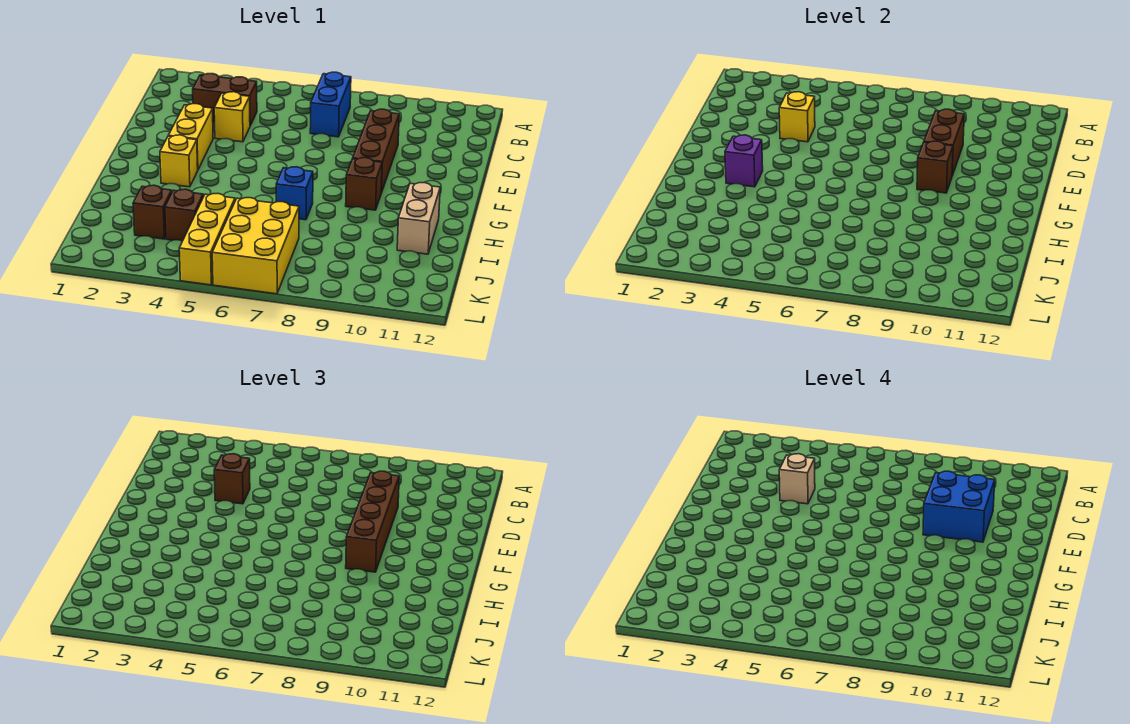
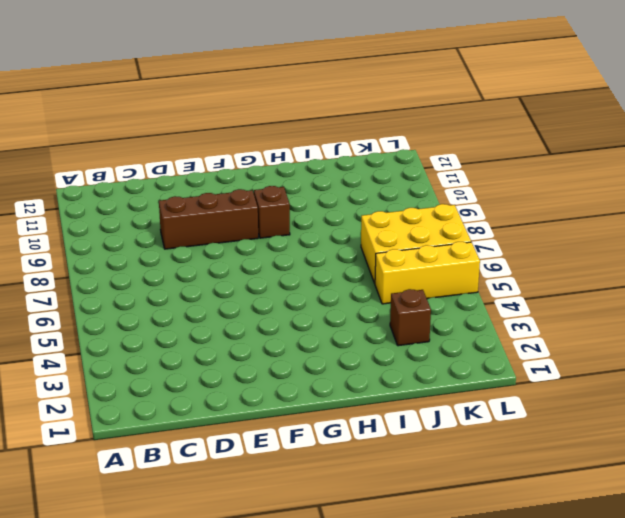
none -> blue brick B7:C7 level 1
none -> brown brick C3:C4 level 1
none -> yellow brick D4 level 1

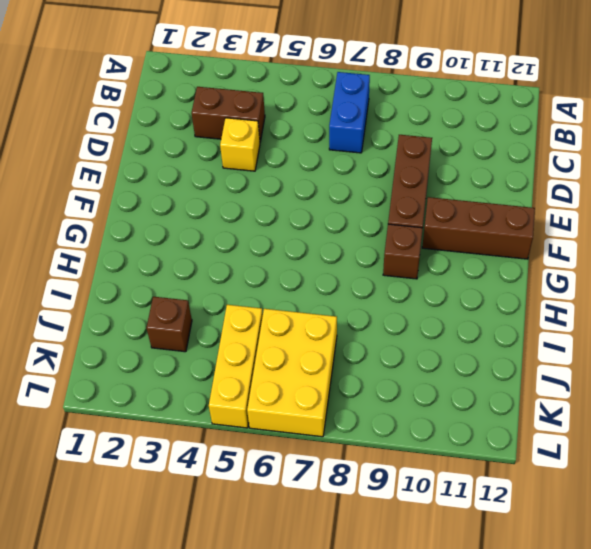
brown brick F10:F12 level 1 -> none
none -> yellow brick E3:F3 level 1
none -> yellow brick G3 level 1
none -> blue brick H7 level 1

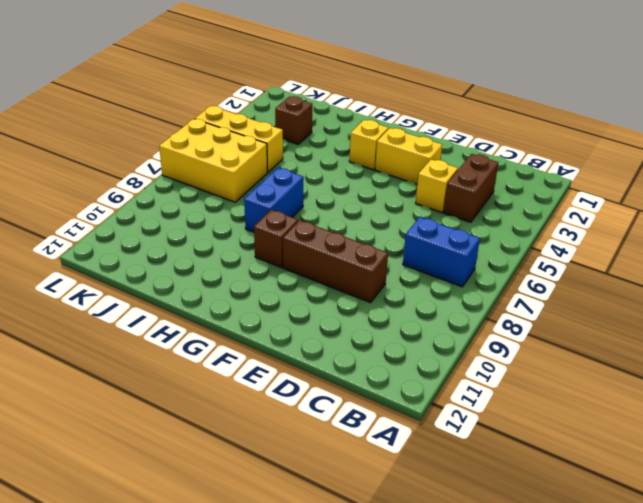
blue brick H7:H8 level 1 -> blue brick H7 level 1
none -> tan brick H11:I11 level 1
none -> brown brick J4 level 1
none -> yellow brick D4 level 2

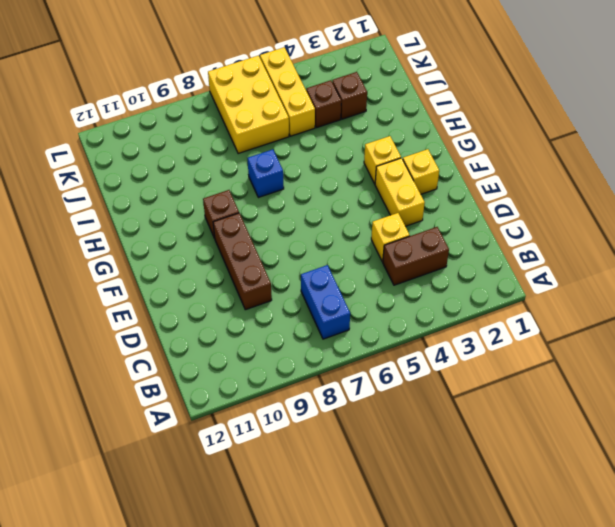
yellow brick F2 level 1 -> yellow brick D4 level 2
none -> tan brick H11:I11 level 1
none -> brown brick D9:E9 level 2
none -> brown brick F9 level 2

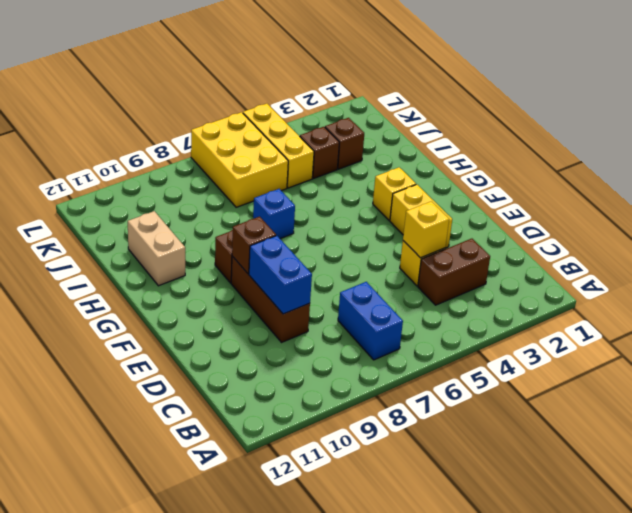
blue brick D9:E9 level 2 -> brown brick D9:E9 level 2
none -> purple brick G3 level 2
none -> brown brick D4 level 3
none -> brown brick D9:G9 level 3

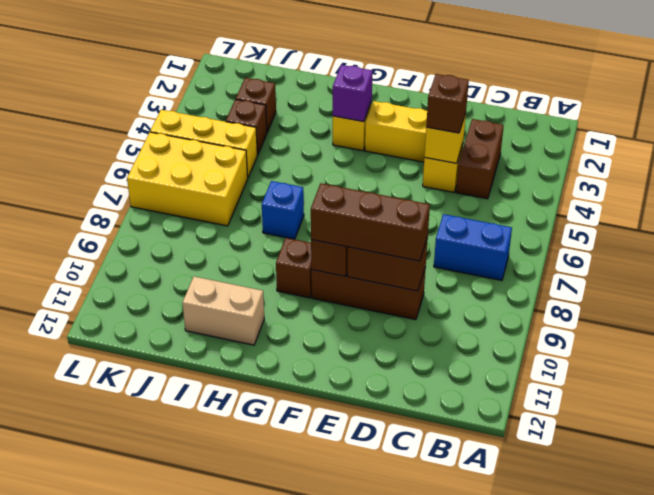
brown brick D9:F9 level 3 -> brown brick D9:G9 level 3
none -> tan brick D4 level 4
none -> blue brick D9:E10 level 4

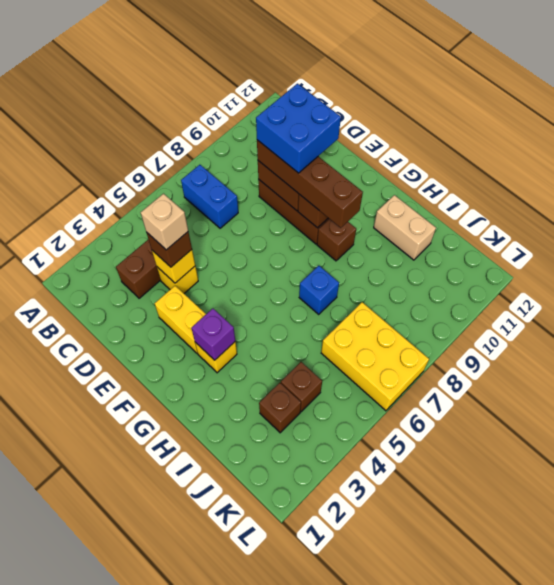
none -> yellow brick J5:L5 level 1

